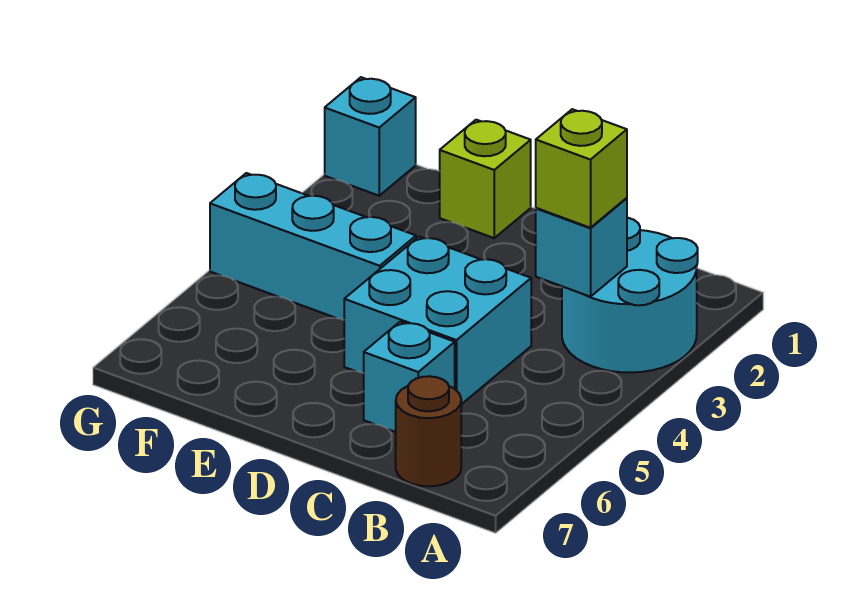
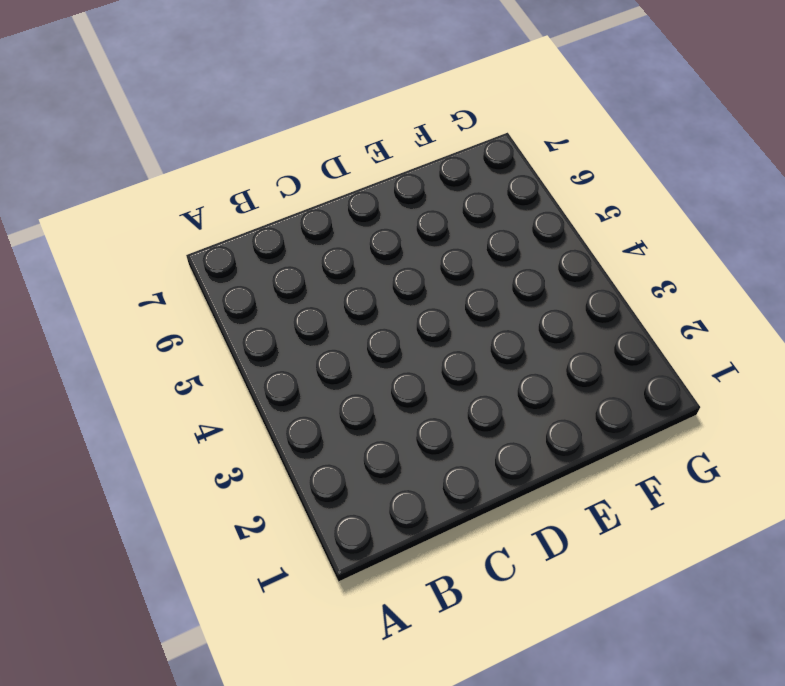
none -> cyan round brick A2:B3 level 1
none -> brown round brick B7 level 1

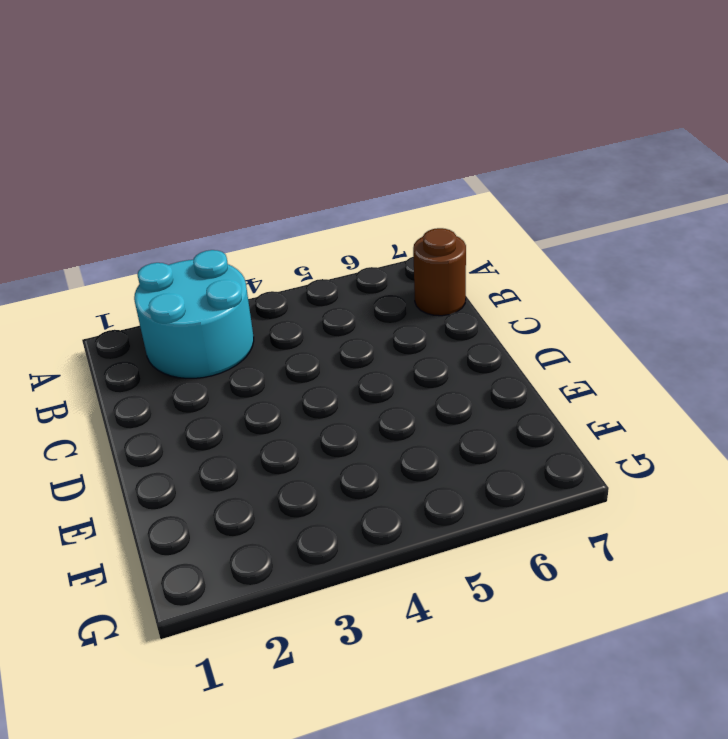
none -> cyan brick C4:D5 level 1
none -> cyan brick C6 level 1

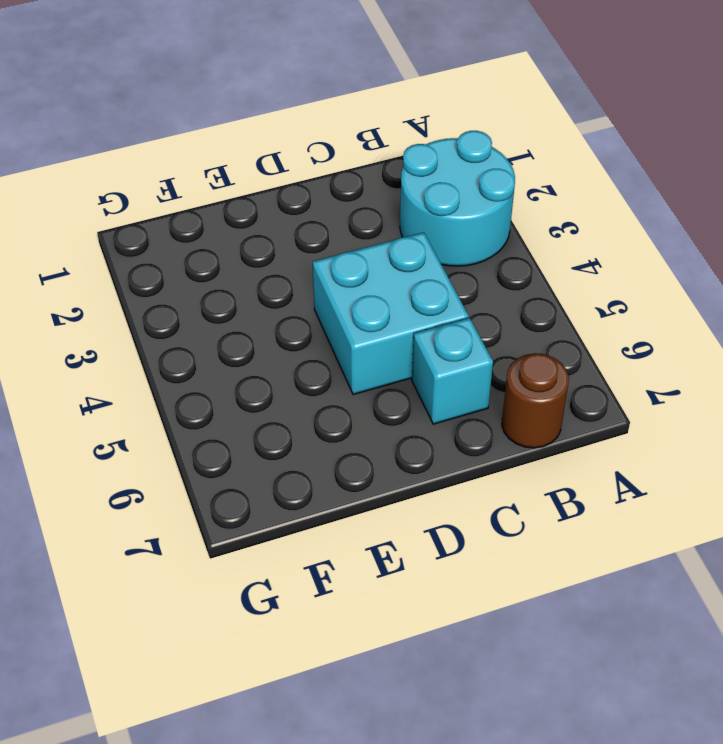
none -> lime brick E1 level 1
none -> cyan brick E4:G4 level 1

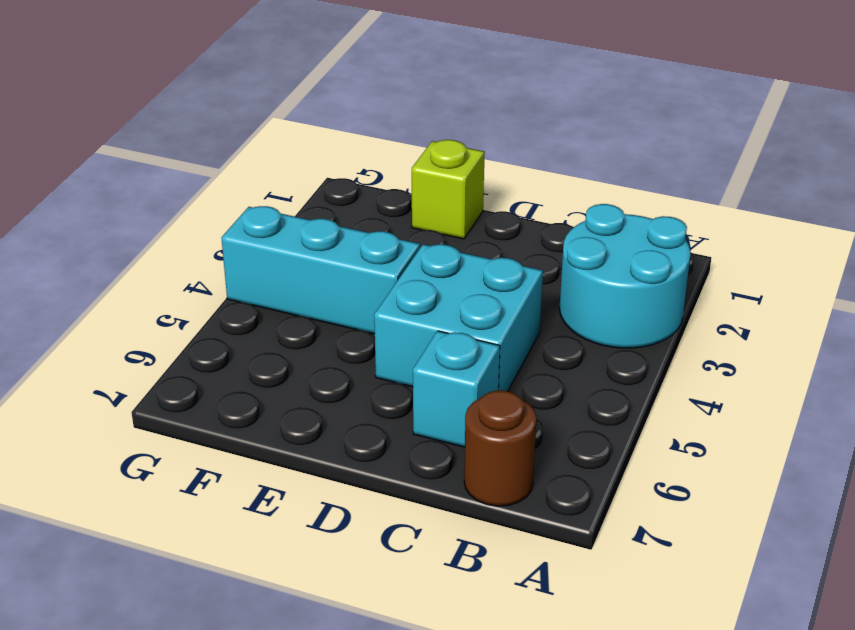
none -> cyan brick G1 level 1
none -> cyan brick B3 level 2

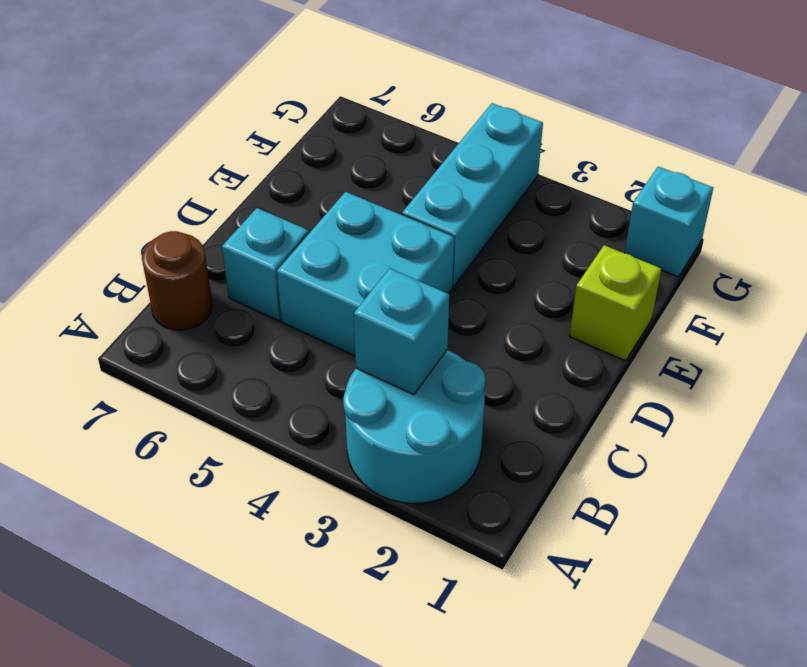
none -> lime brick B3 level 3

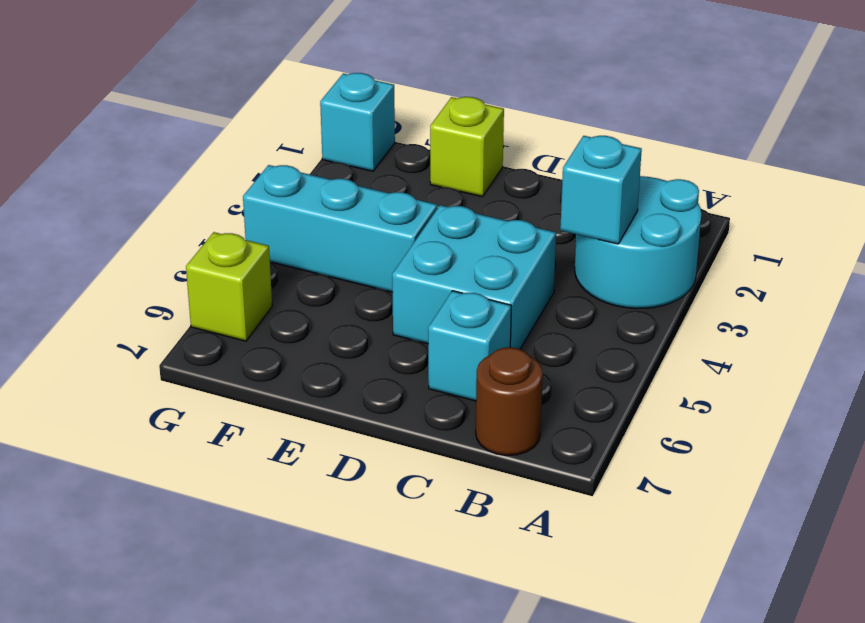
lime brick G6 level 1 -> lime brick B3 level 3

